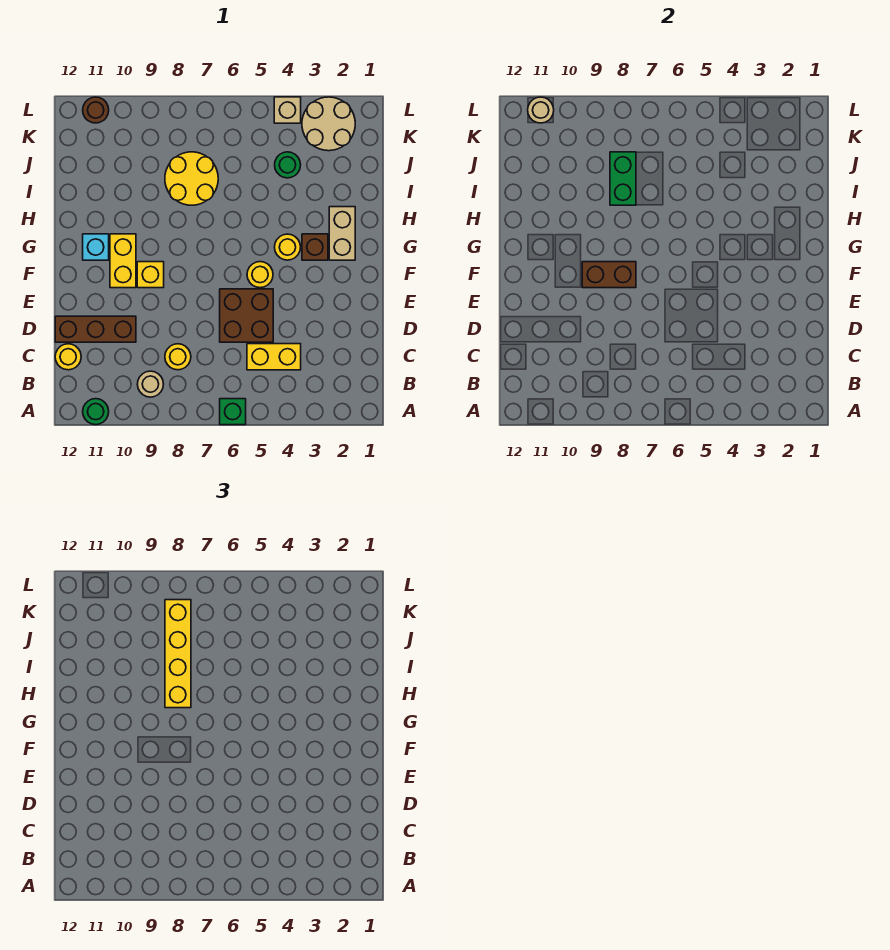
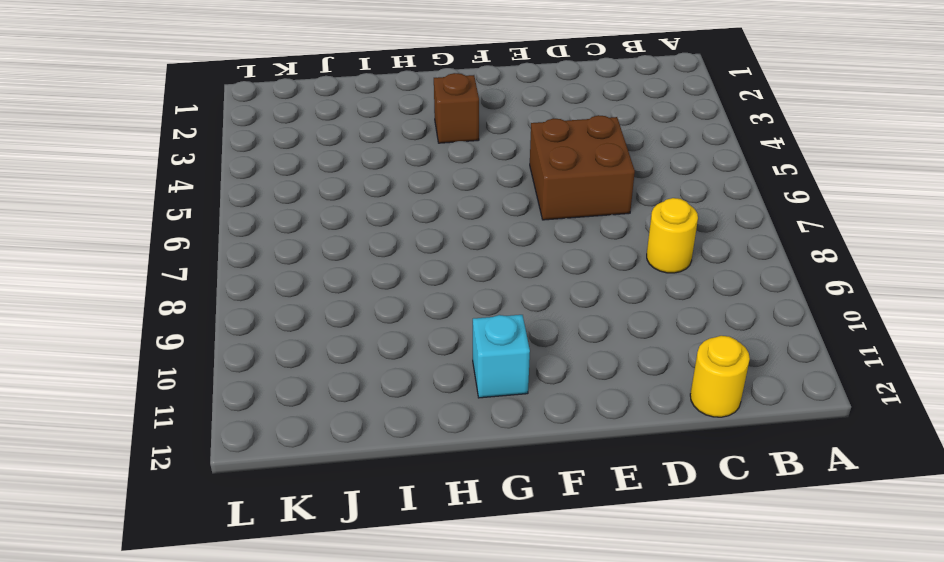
none -> green brick A6 level 1
none -> green round brick A11 level 1
none -> tan round brick B9 level 1

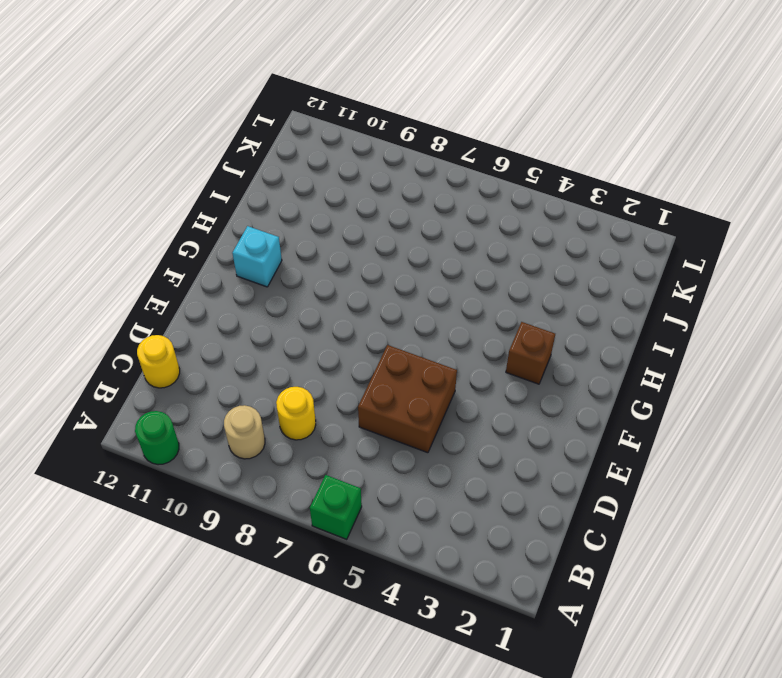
none -> yellow brick C4:C5 level 1
none -> brown brick D10:D12 level 1
none -> yellow round brick F5 level 1

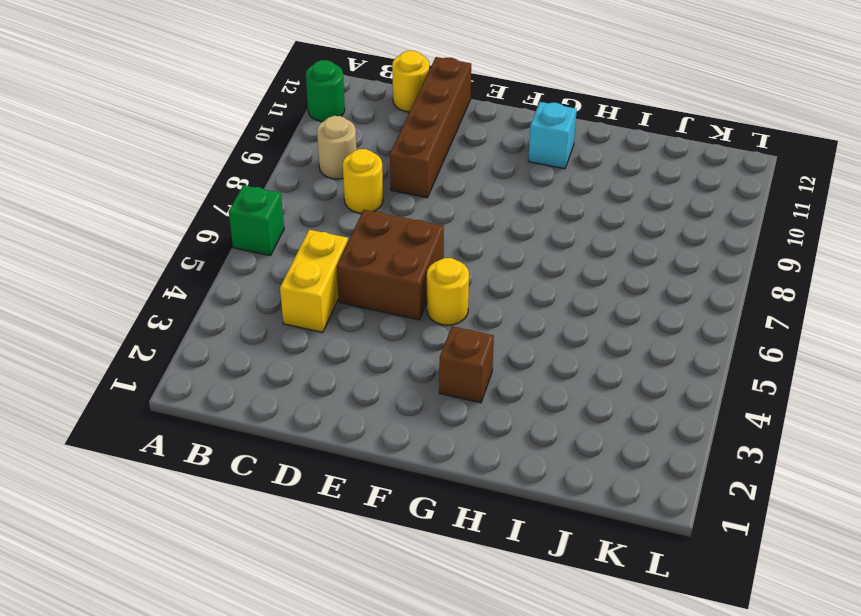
brown brick D9:D12 level 1 -> brown brick D10:D12 level 1
none -> yellow brick F9 level 1
none -> yellow brick F10:G10 level 1
none -> tan brick G2:H2 level 1

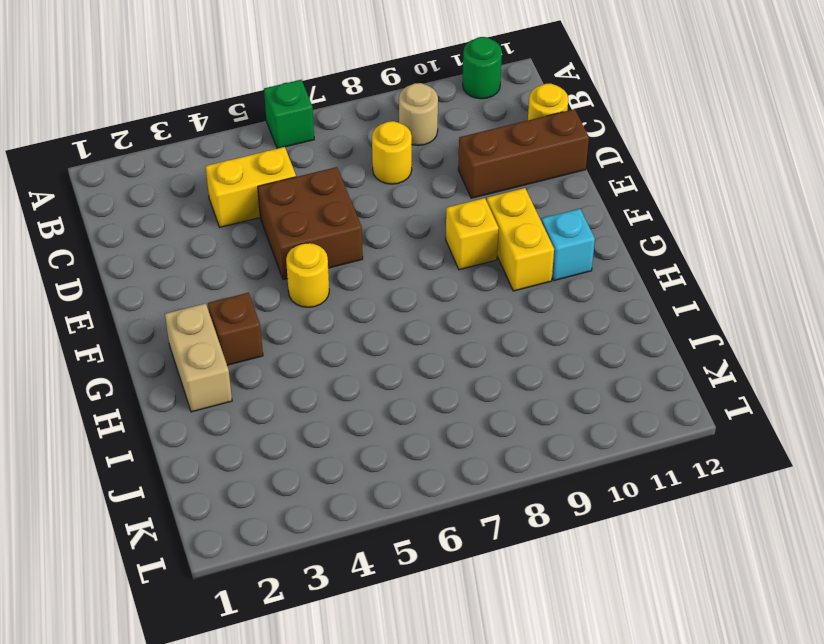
none -> yellow round brick G4 level 1
none -> yellow round brick I7:J8 level 1
none -> green round brick J4 level 1

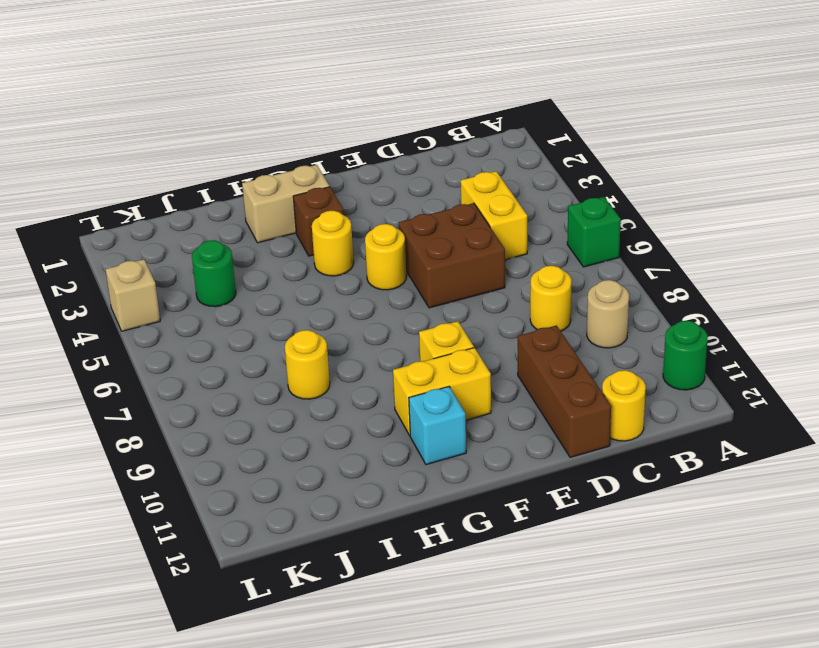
yellow round brick I8 level 1 -> yellow round brick I7:J8 level 1
none -> tan round brick K2:L3 level 1
none -> brown round brick L11 level 1
none -> brown brick F8:F9 level 2

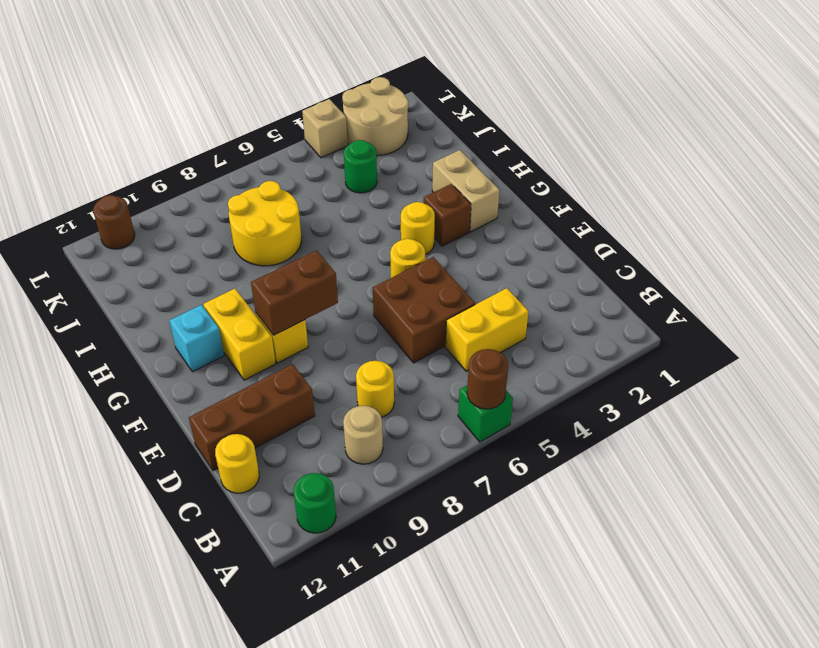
brown round brick A6 level 2 -> none
none -> green brick I8:J8 level 2
none -> tan round brick L11 level 2
none -> yellow brick H8:K8 level 3

